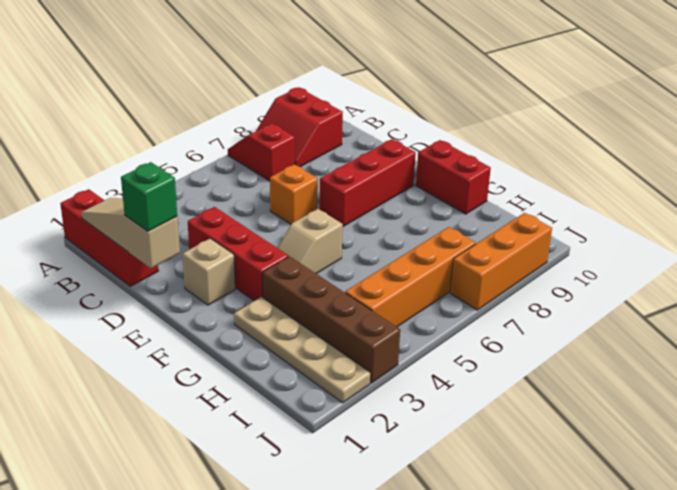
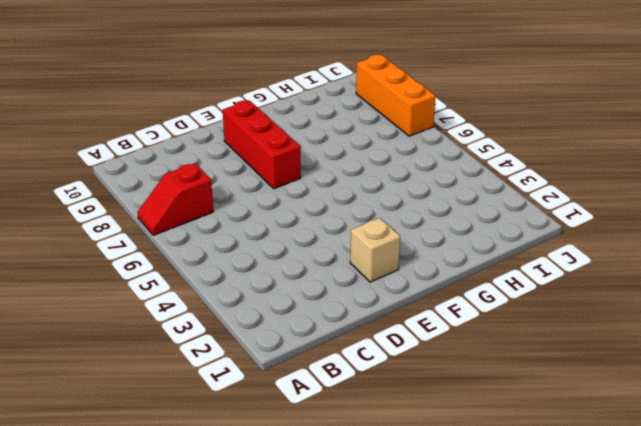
none -> red brick A1:C1 level 1
none -> red slope A8:B9 level 1 top 9
none -> red brick D3:F3 level 1

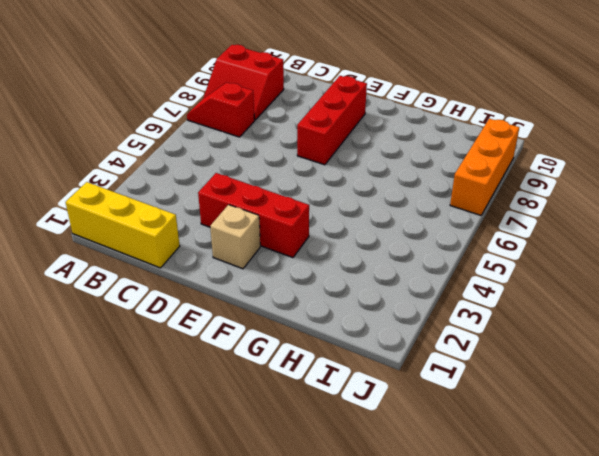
yellow brick A1:C1 level 1 -> red brick A1:C1 level 1
none -> orange brick D6 level 1
none -> tan slope F4:F5 level 1 top 5
none -> red brick F10:G10 level 1

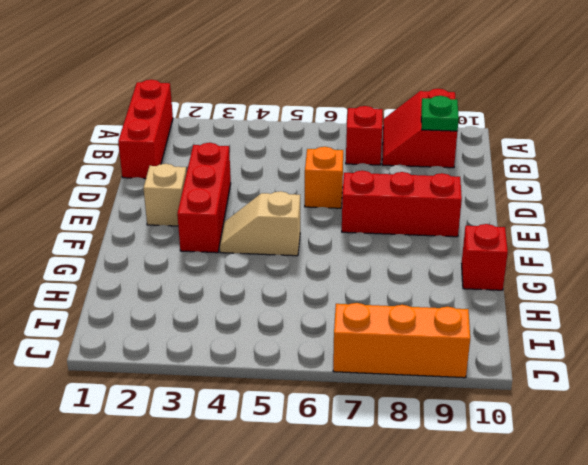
green plate B9 level 2 -> none
red brick G10 level 1 -> red brick F10:G10 level 1
none -> tan plate G2:J2 level 1
none -> brown brick G3:J3 level 1
none -> orange brick I4:I7 level 1

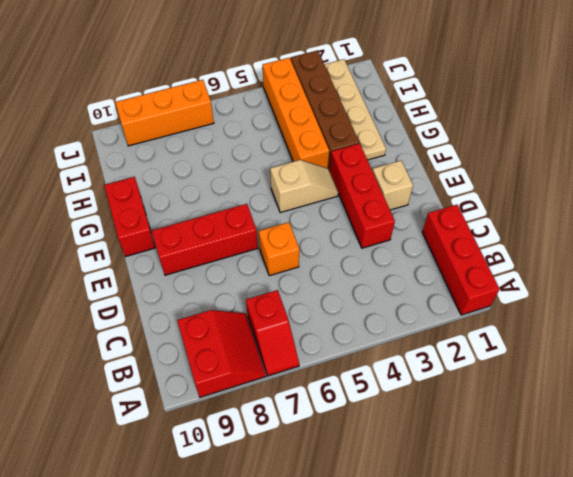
orange brick G4:J4 level 1 -> orange brick I4:I7 level 1
none -> tan slope B1:D1 level 2 top D
none -> green brick D1 level 3

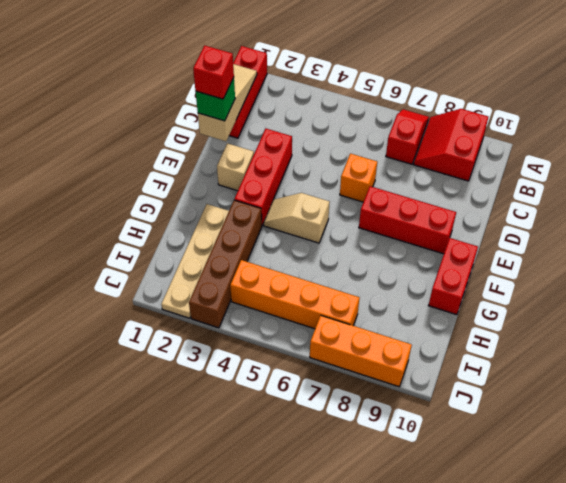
red brick D1 level 4 -> none

